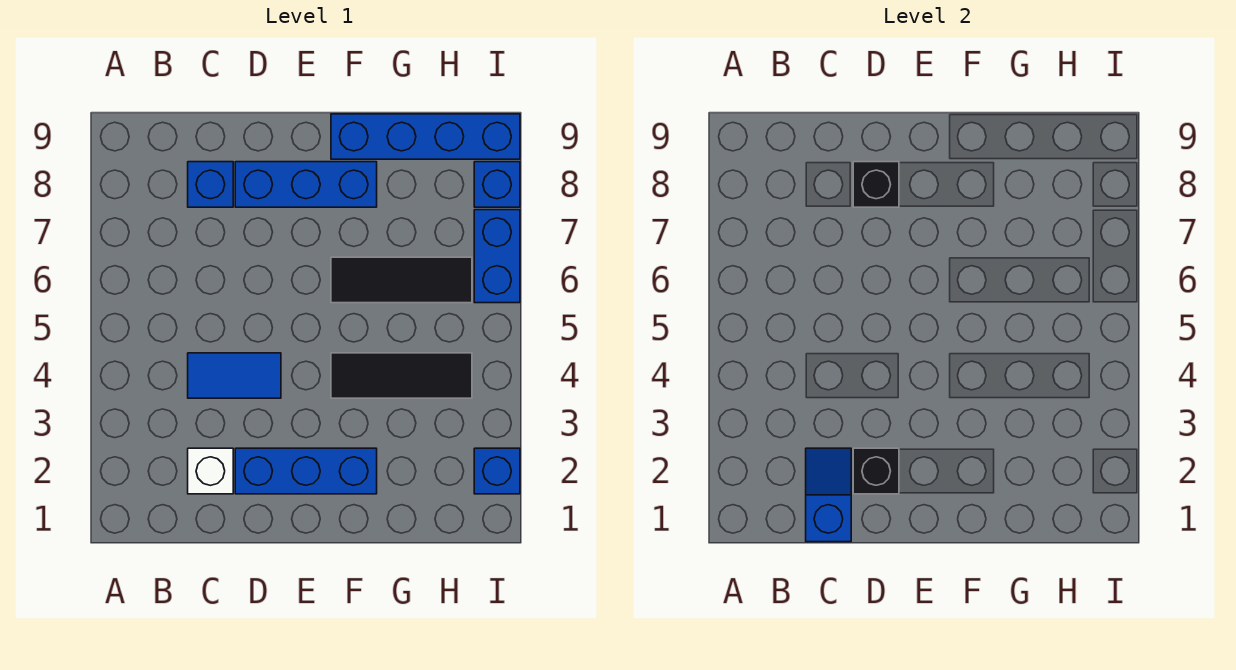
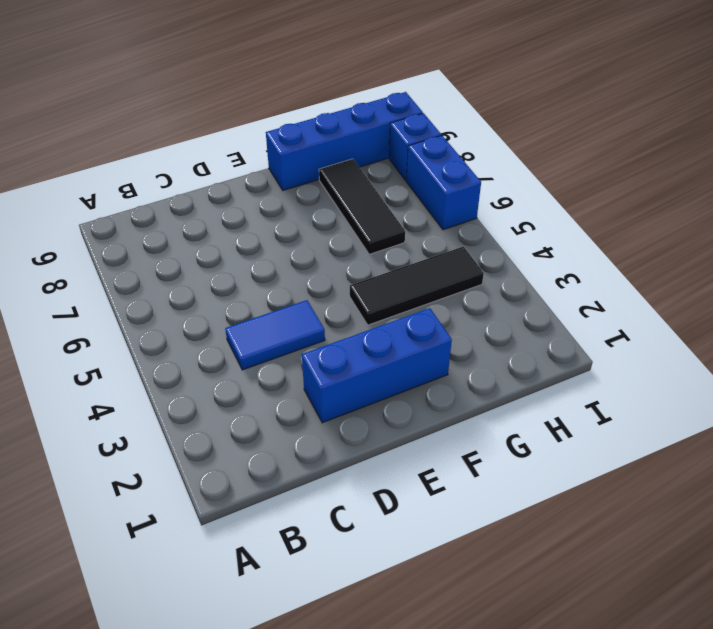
black tile G6:G8 level 1 -> black tile F6:H6 level 1
none -> white brick C2 level 1
none -> blue brick C8 level 1
none -> blue brick D8:F8 level 1

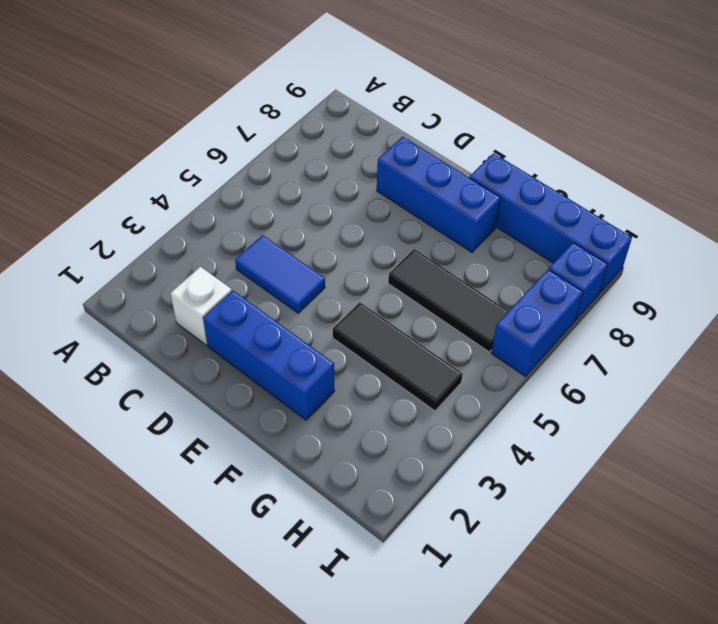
none -> blue brick C8 level 1
none -> blue brick I2 level 1
none -> blue slope C1:C2 level 2 top 1

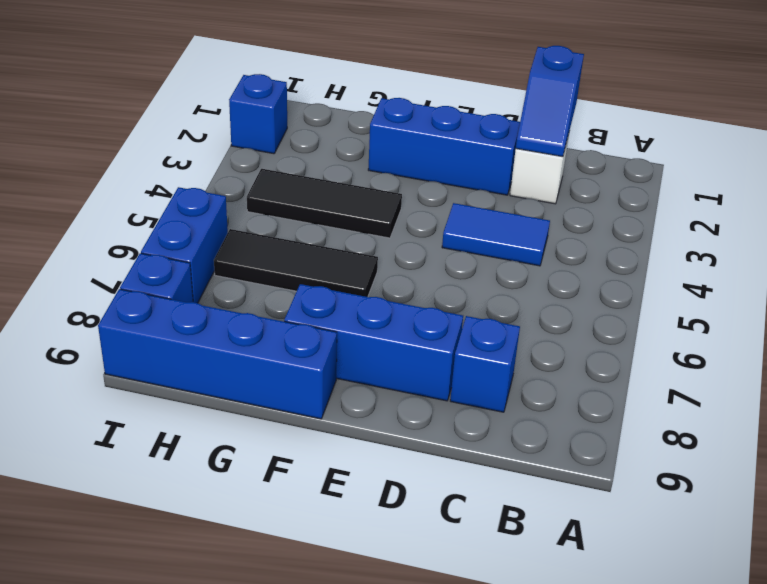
none -> black brick D2 level 2
none -> black brick D8 level 2

